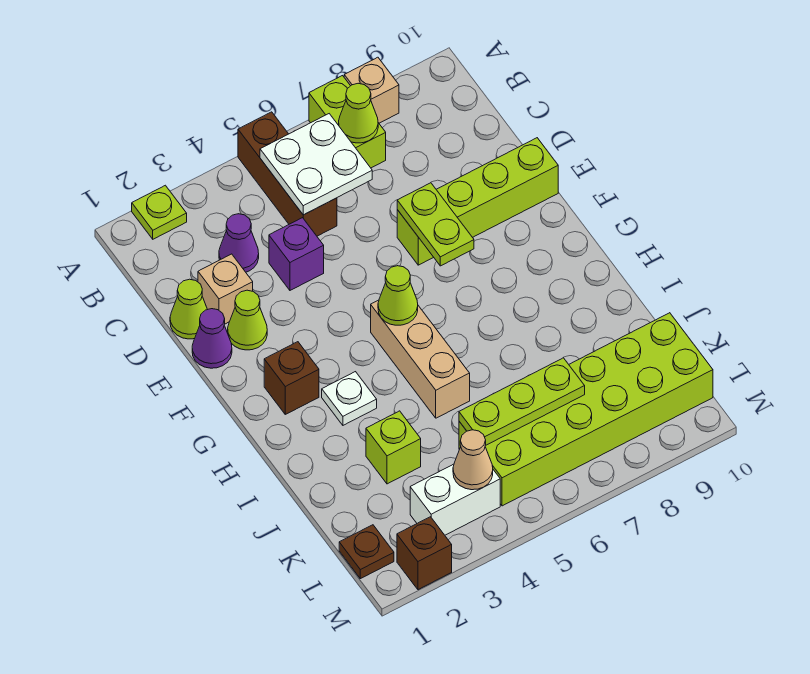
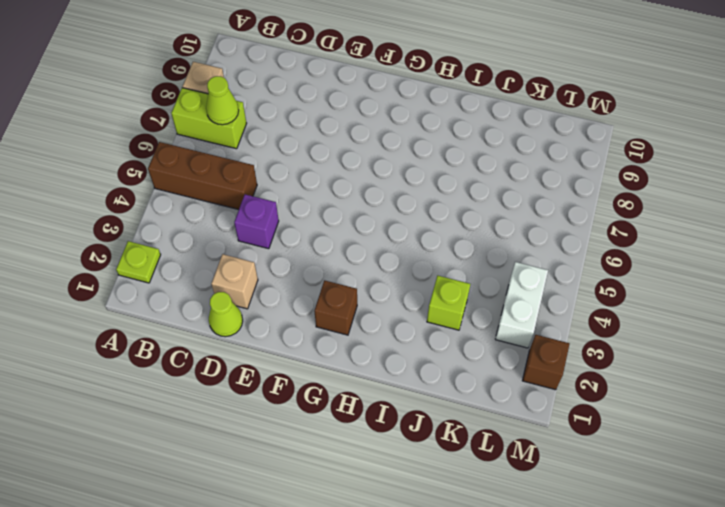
none -> purple cone C3 level 1
none -> purple cone E1 level 1
none -> lime cone E2 level 1

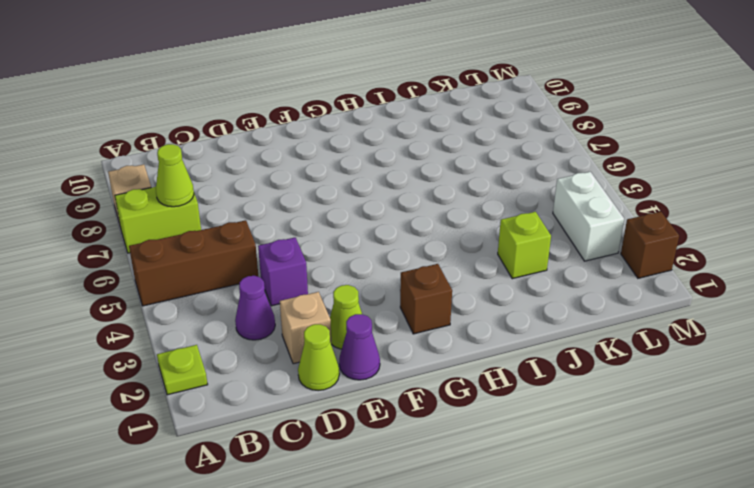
none -> lime brick E7:E10 level 1
none -> tan brick G5:I5 level 1
none -> white plate H3 level 1

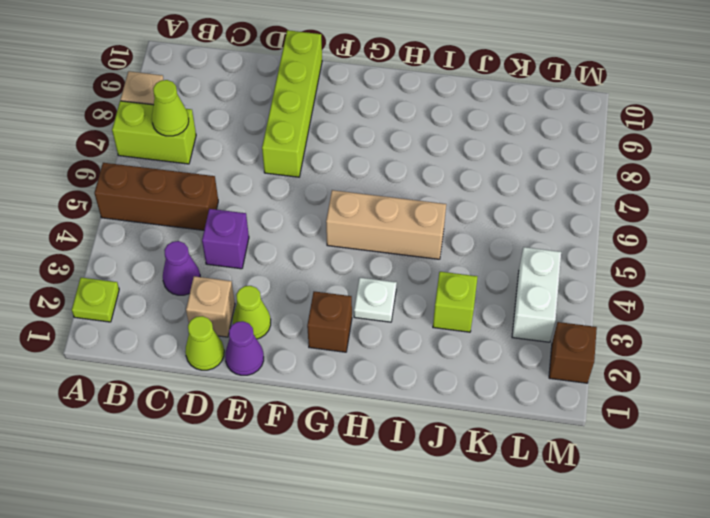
none -> lime brick K5:L10 level 1
none -> brown plate L1 level 1
none -> white plate B5:C6 level 2

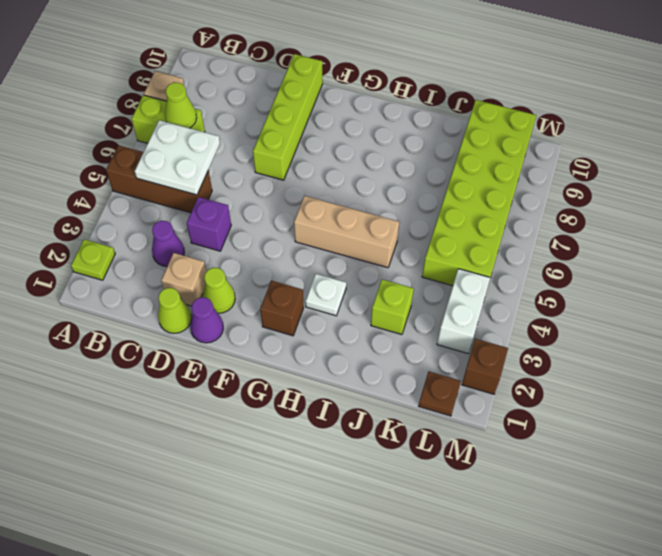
none -> lime plate E7:F7 level 2
none -> lime cone G5 level 2
none -> lime plate K5:K7 level 2

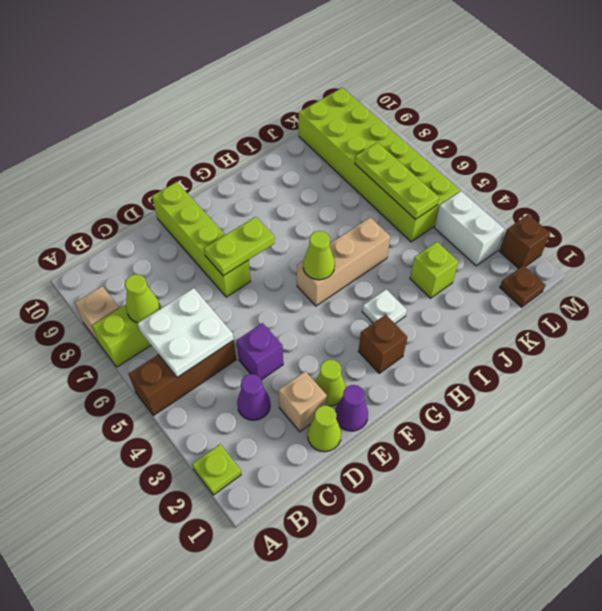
none -> tan cone L4 level 2

